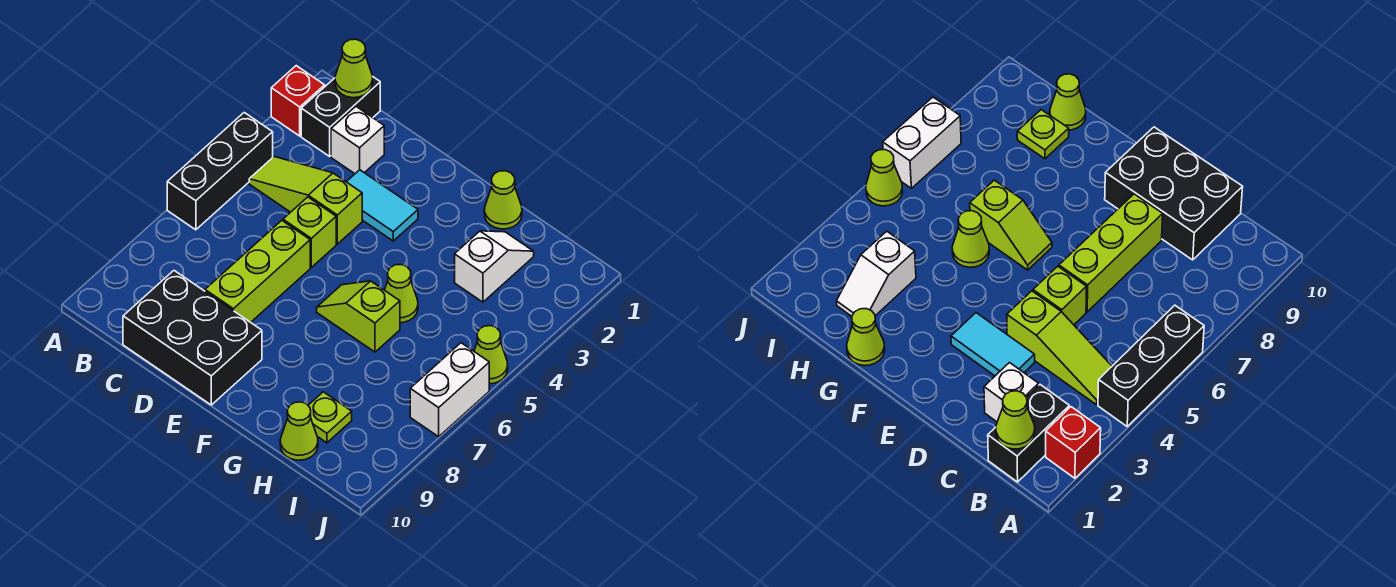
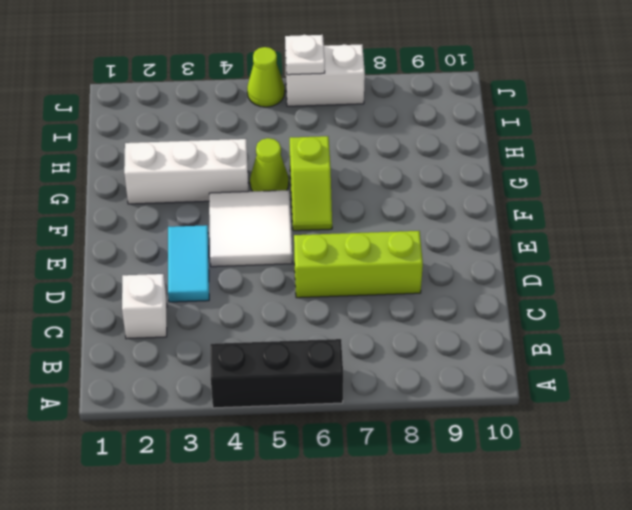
white tile E4:F5 level 1 -> none
white brick G2:G4 level 1 -> none
white plate J6 level 2 -> none
none -> red brick A2 level 1
none -> black brick B1:B2 level 1
none -> lime slope B4:D4 level 1 top D

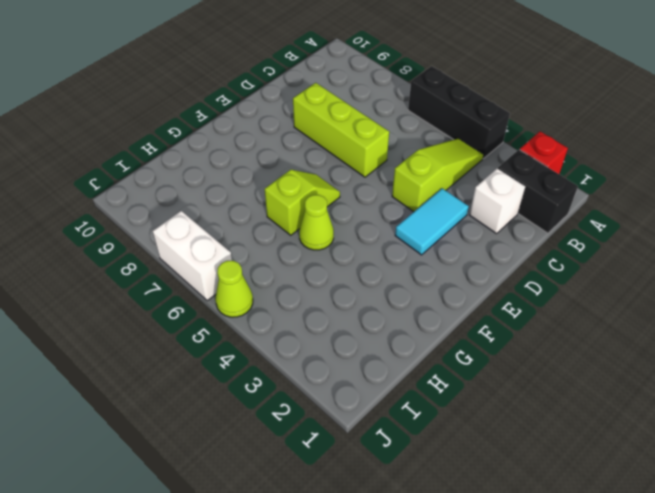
none -> black brick C9:E10 level 1
none -> lime brick D5 level 1
none -> lime cone G1 level 1

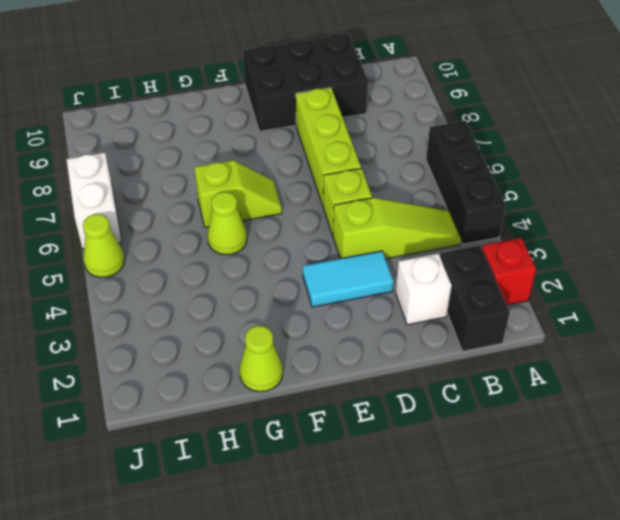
none -> white slope H2:H3 level 1 top 3
none -> lime plate H9 level 1
none -> lime cone H10 level 1

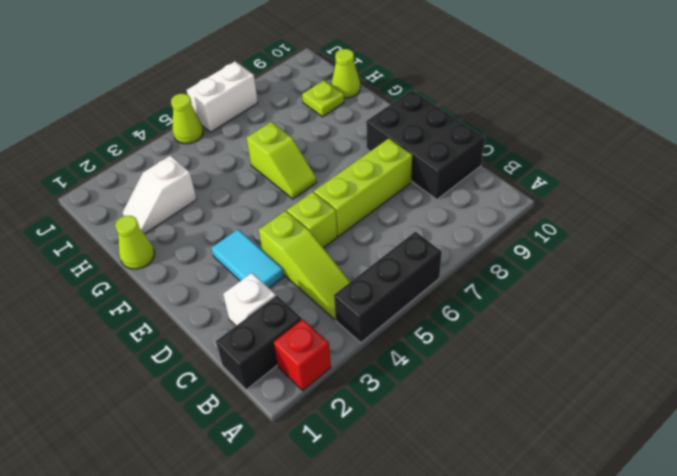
none -> lime cone G5 level 1
none -> lime cone B1 level 2

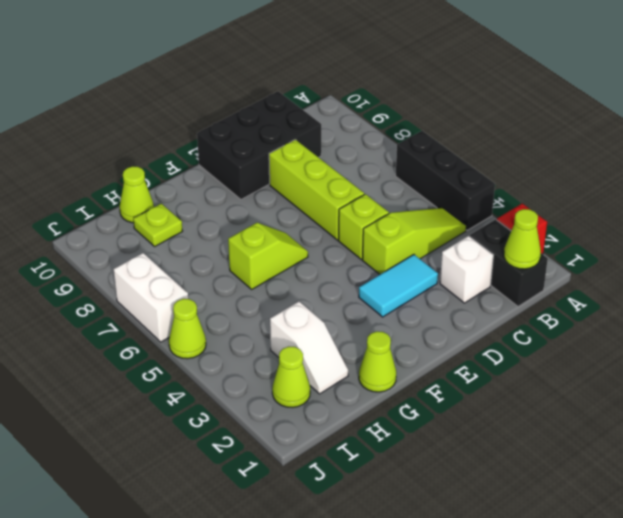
lime cone I2 level 1 -> lime cone G5 level 1

